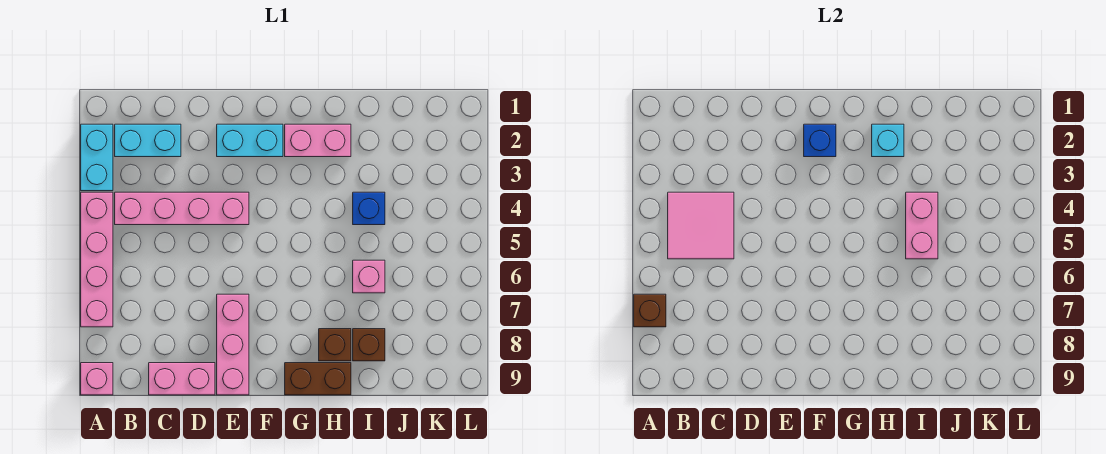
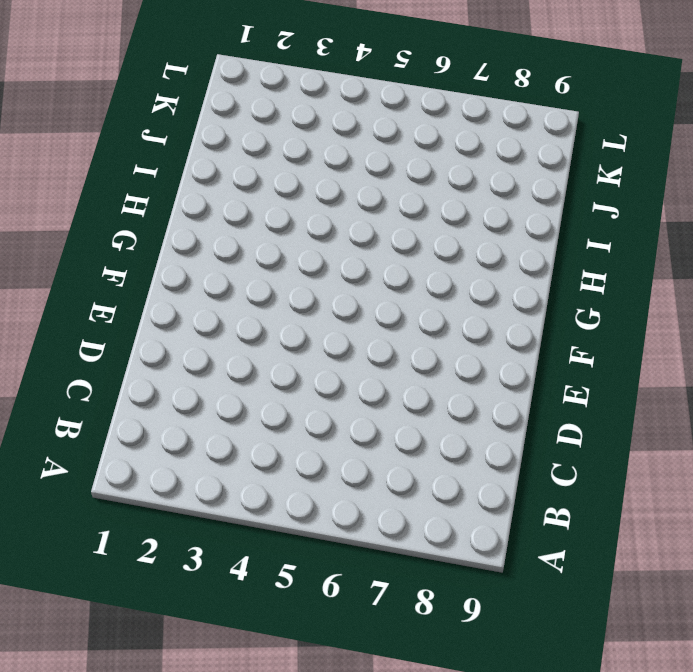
none -> cyan brick A2:A3 level 1
none -> pink brick A4:A7 level 1
none -> pink brick A9 level 1

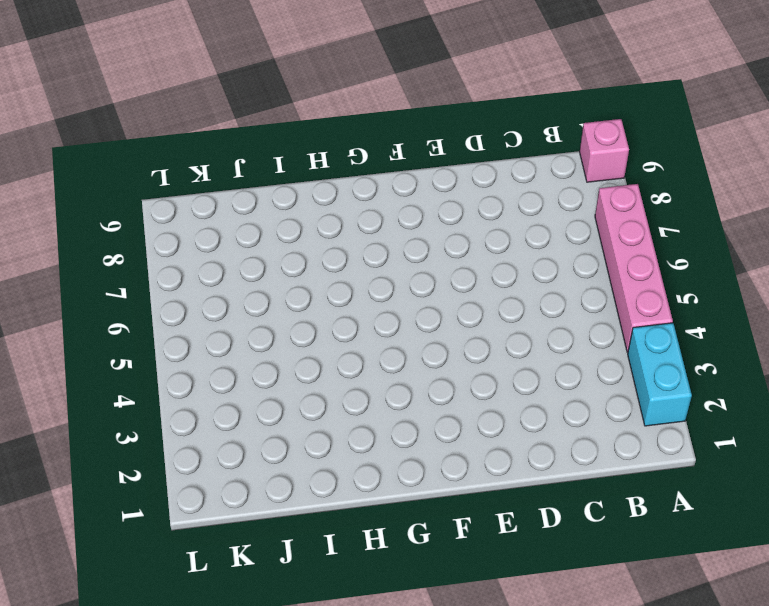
none -> cyan brick B2:C2 level 1
none -> pink brick B4:E4 level 1
none -> pink brick C9:D9 level 1

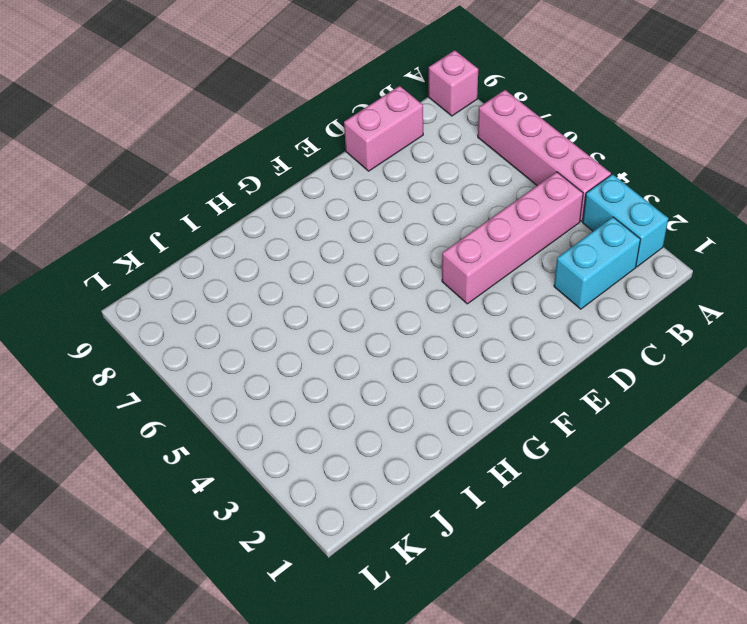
none -> cyan brick E2:F2 level 1
none -> pink brick E7:E9 level 1
none -> pink brick G2:H2 level 1

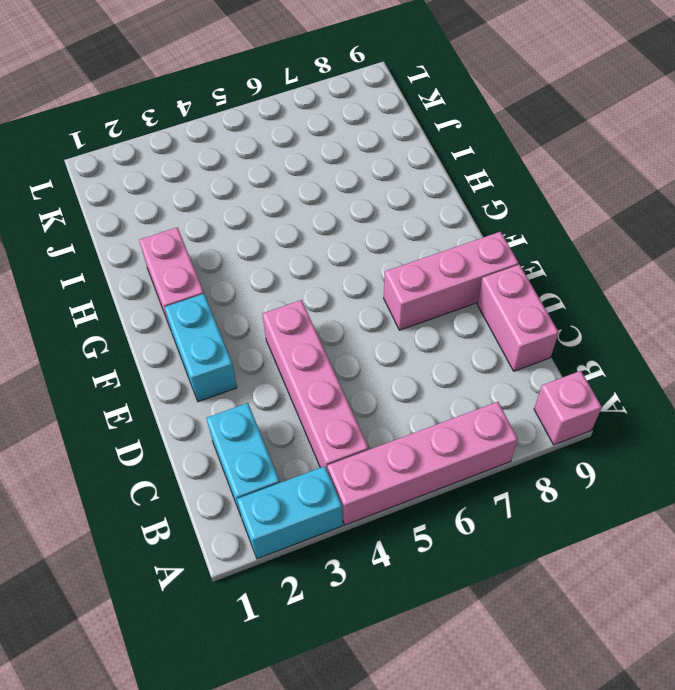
none -> brown brick G9:H9 level 1
none -> brown brick H8 level 1
none -> blue brick I4 level 1

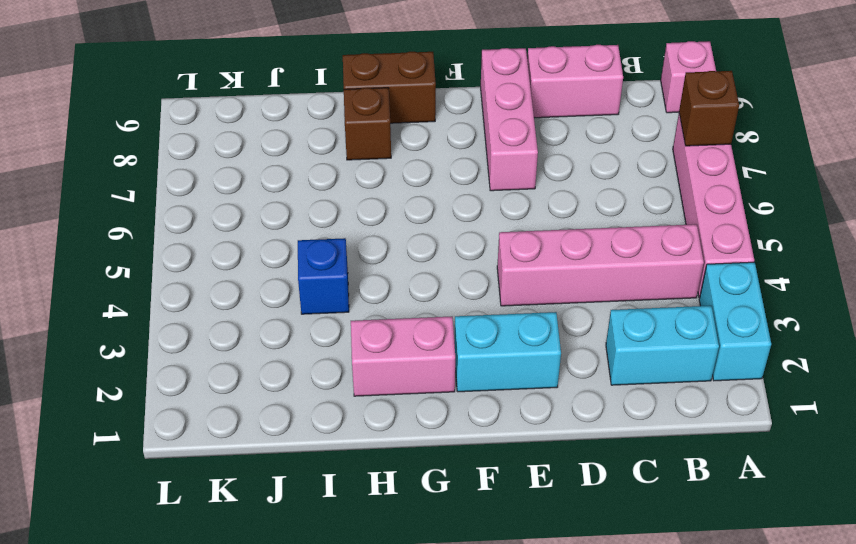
none -> pink brick I6 level 1
none -> brown brick I8 level 1
none -> pink tile B4:C5 level 2

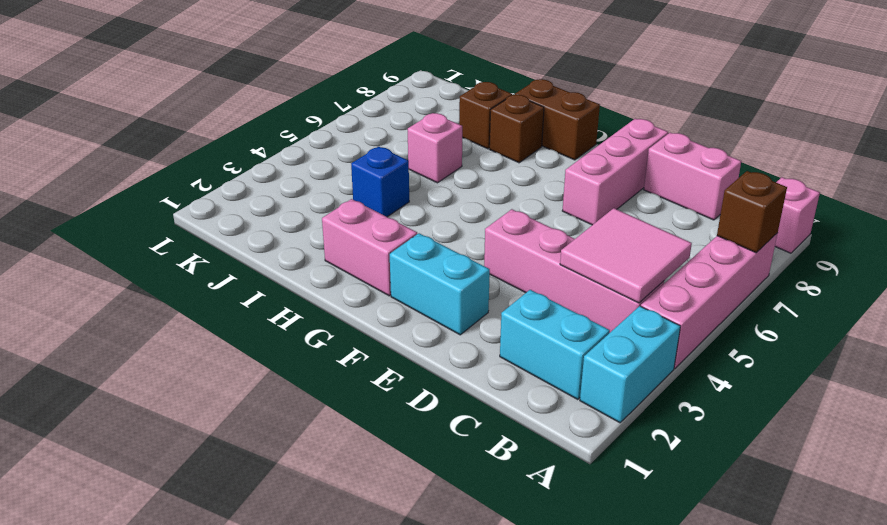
none -> blue brick F2 level 2
none -> cyan brick H2 level 2
none -> pink brick I4:I5 level 2

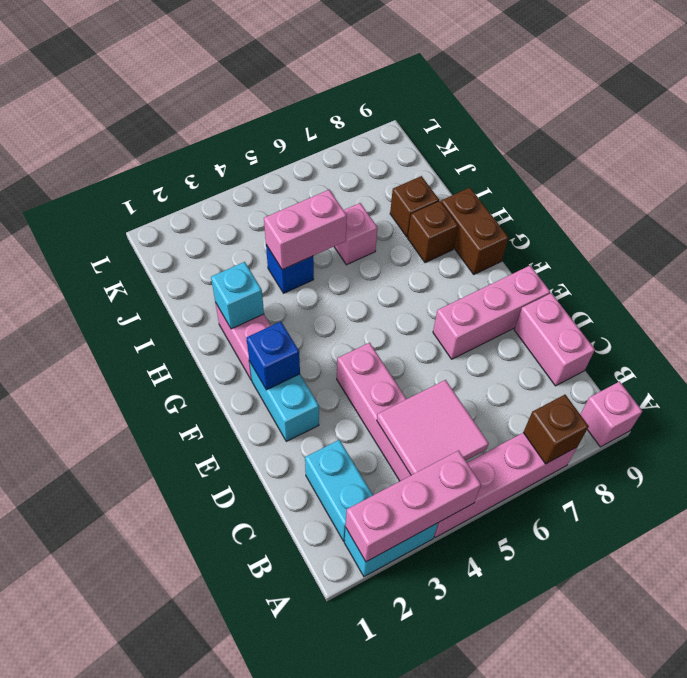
pink brick A2:A4 level 2 -> none

